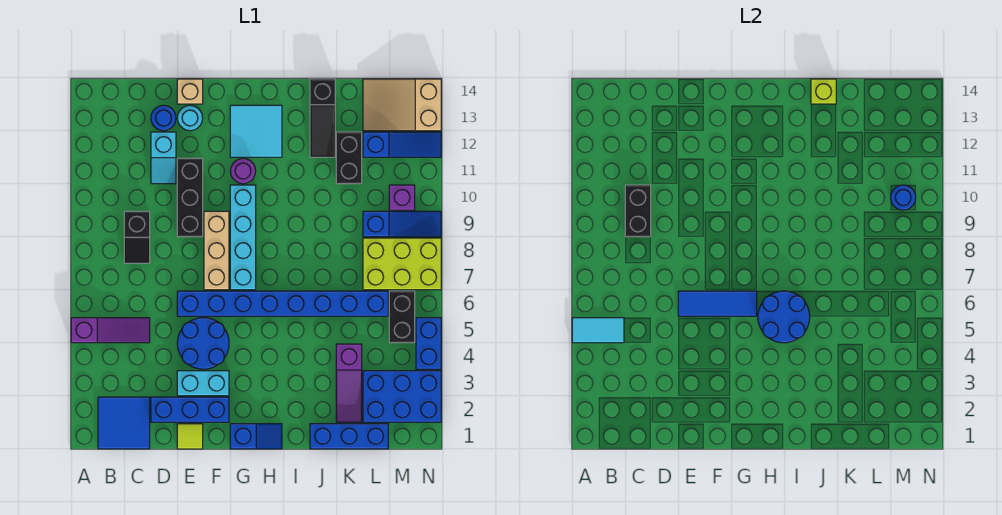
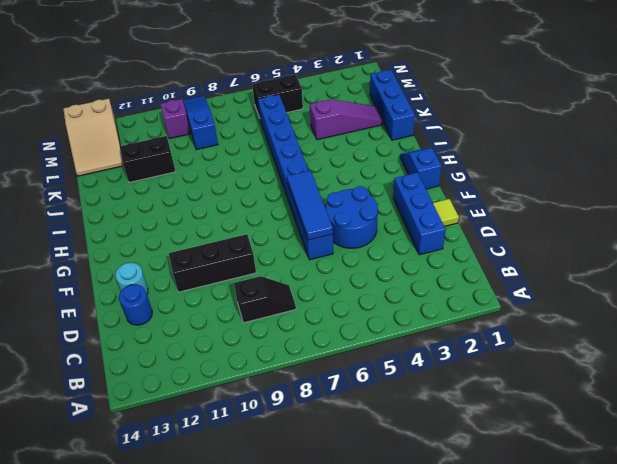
none -> purple slope A5:C5 level 1 top A
none -> blue tile B1:C2 level 1
none -> cyan slope D11:D12 level 1 top 12
none -> cyan brick E3:F3 level 1

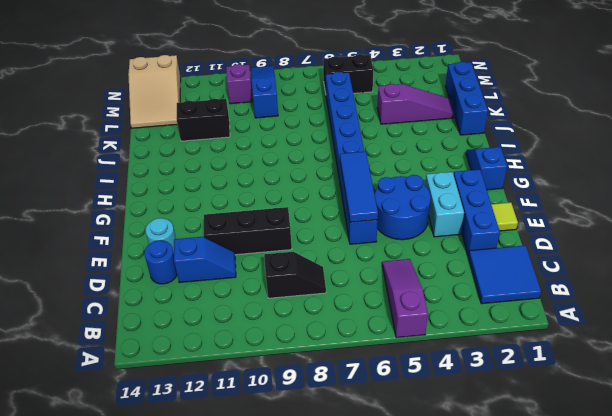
blue slope D11:D12 level 1 top 12 -> cyan slope D11:D12 level 1 top 12
none -> tan brick E14 level 1
none -> tan brick F7:F9 level 1
none -> cyan brick G7:G10 level 1
none -> purple round brick G11 level 1

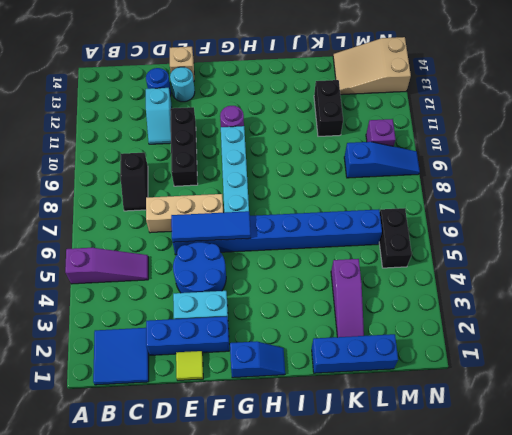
tan brick D7:F7 level 1 -> tan brick F7:F9 level 1
none -> cyan tile G12:H13 level 1
none -> black slope J12:J14 level 1 top 14
none -> blue brick L2:N3 level 1
none -> lime brick L7:N8 level 1

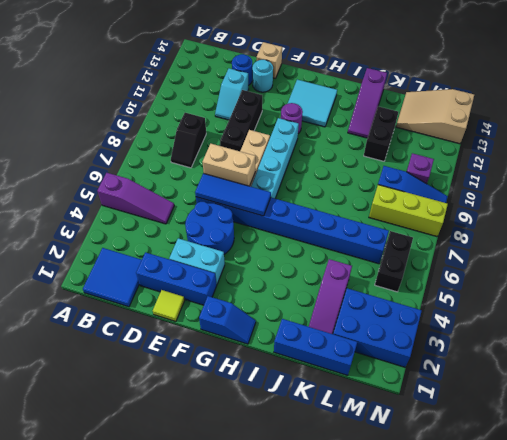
tan brick E7:F7 level 2 -> none
purple slope J12:J14 level 1 top 14 -> black slope J12:J14 level 1 top 14
lime brick L8:N8 level 1 -> lime brick L7:N8 level 1
none -> blue slope L12:N12 level 1 top L
none -> blue brick N4:N5 level 1
none -> cyan tile A5:B5 level 2
none -> black brick C9:C10 level 2

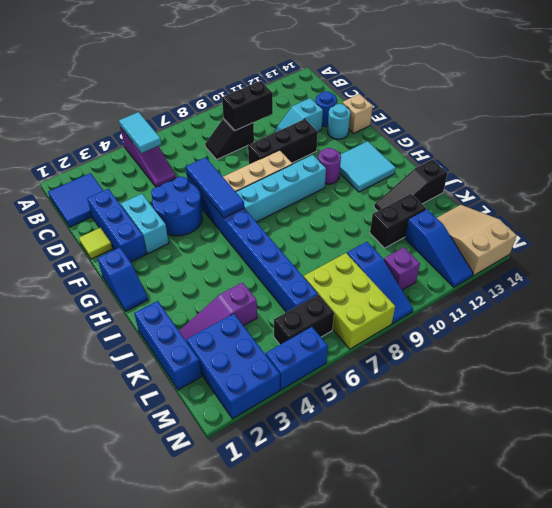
none -> blue round brick H5:I6 level 2
none -> lime brick J14 level 2
none -> blue round brick M10 level 2

